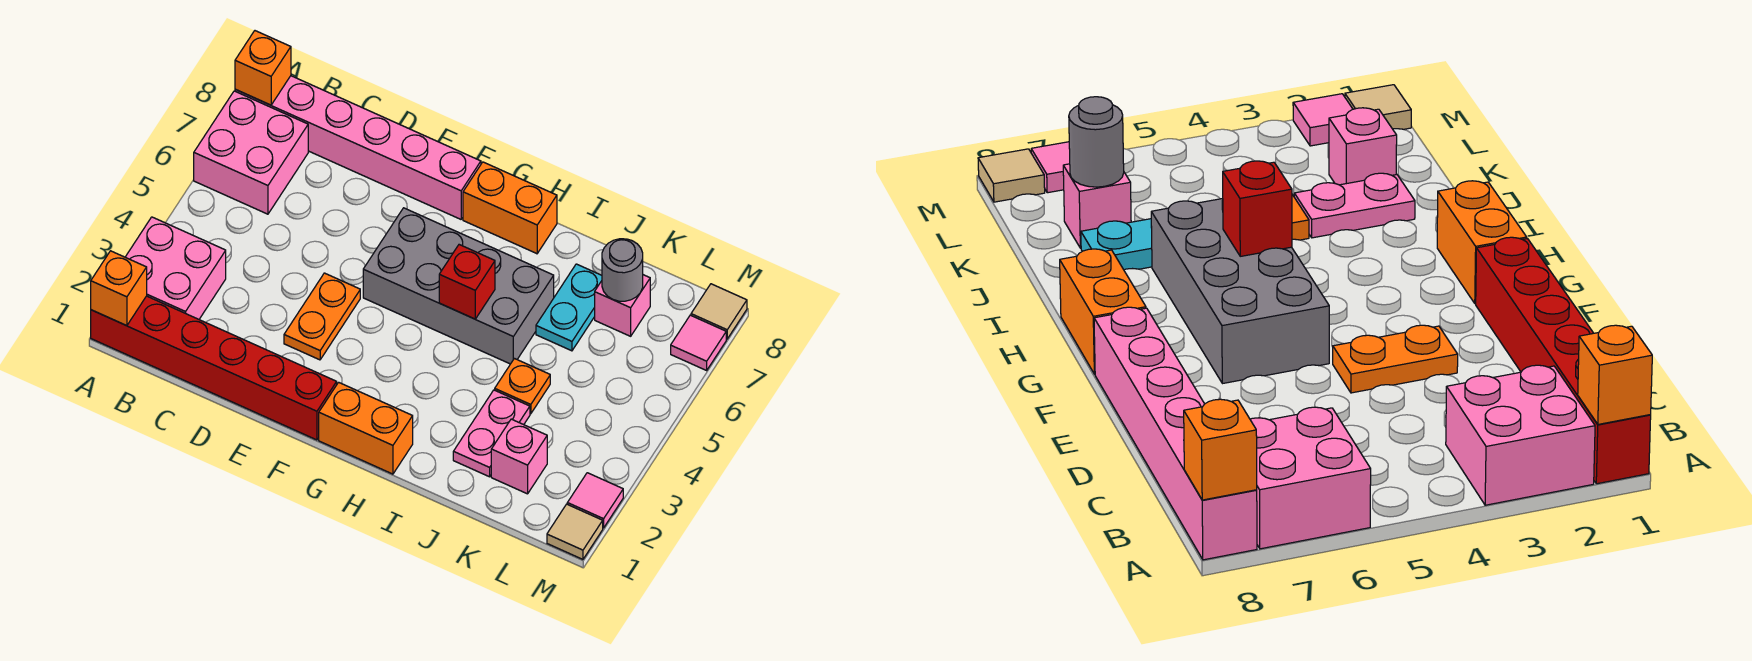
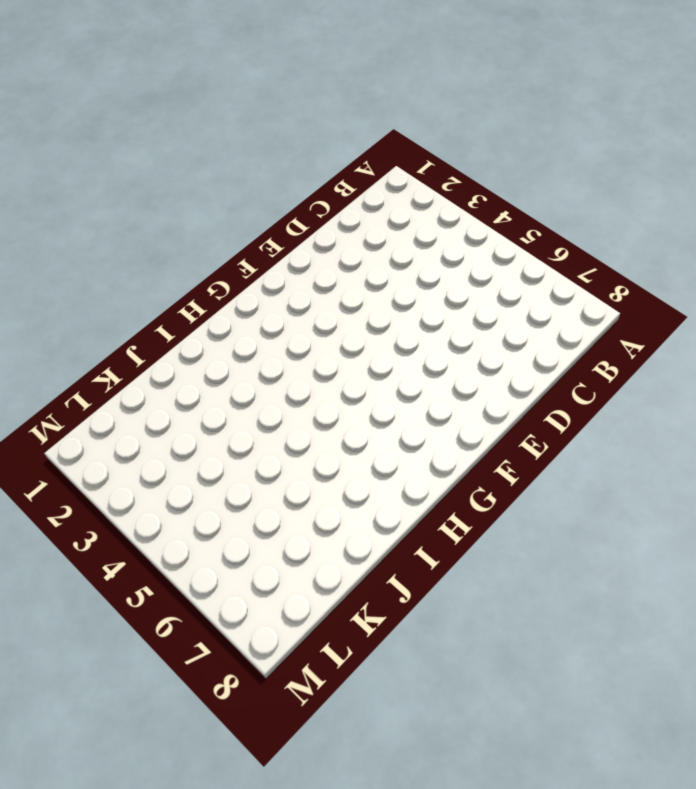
none -> red brick A1:F1 level 1
none -> pink brick A2:B3 level 1
none -> pink brick A6:B7 level 1

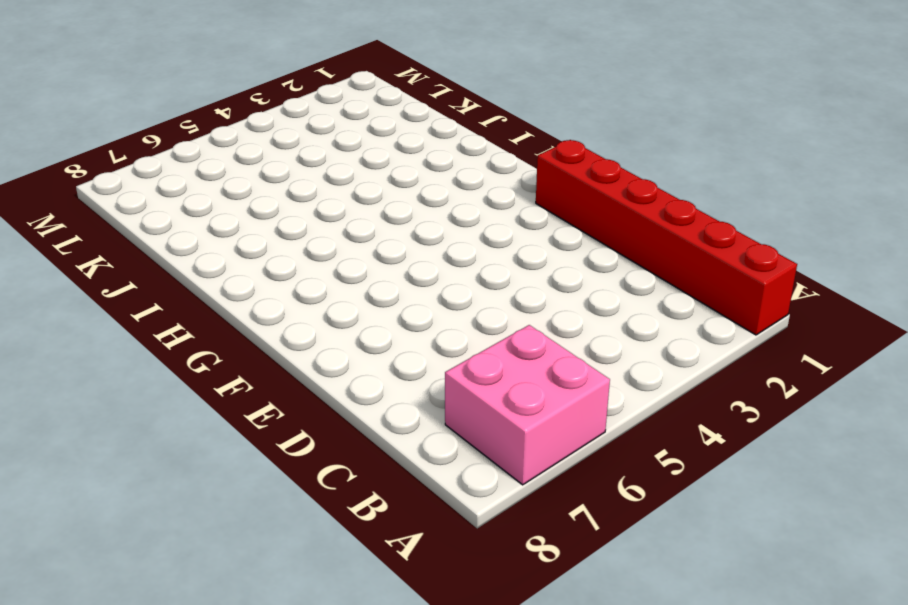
none -> pink brick A2:B3 level 1
none -> pink brick A8:F8 level 1
none -> orange plate E3:E4 level 1

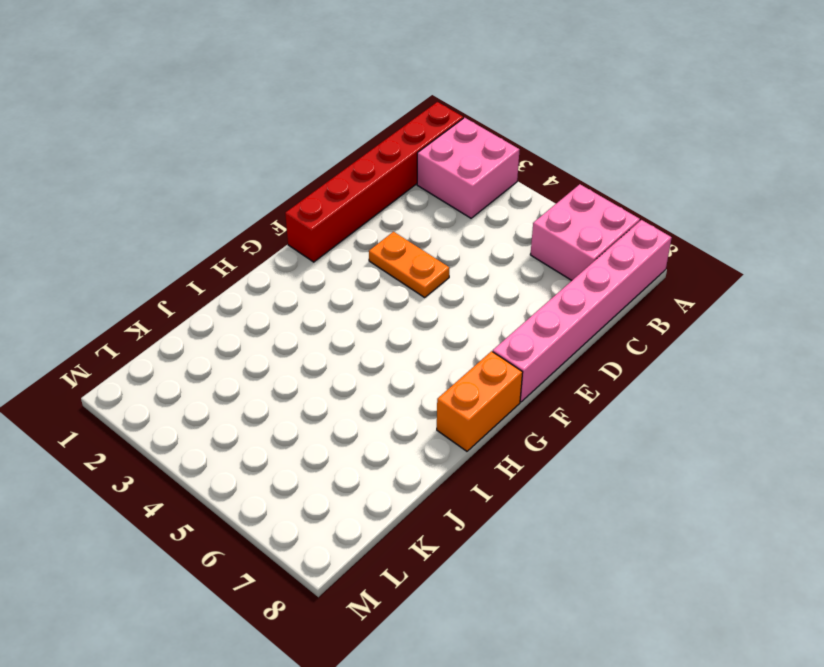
none -> grey brick F5:I6 level 1
none -> orange brick G1:H1 level 1
none -> pink plate J2:J3 level 1

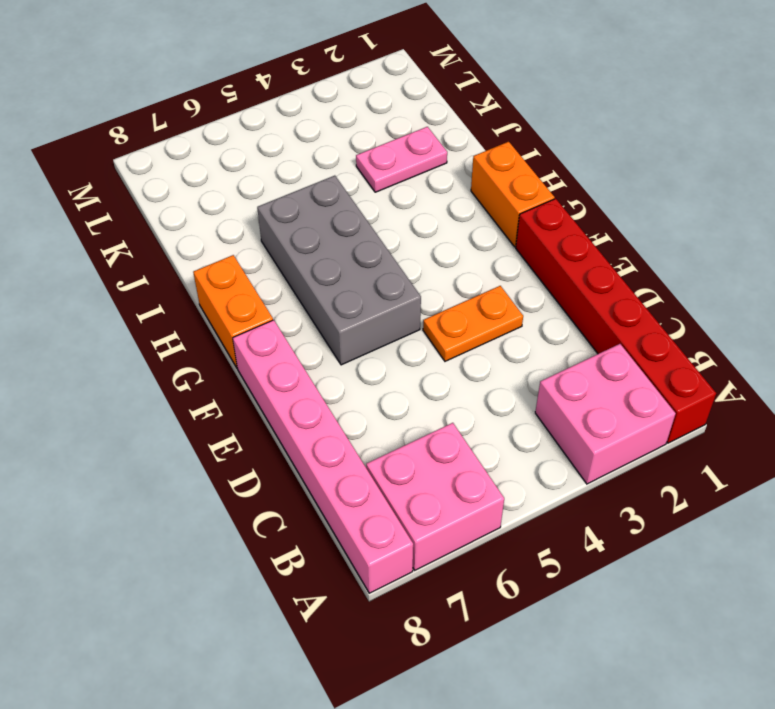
none -> orange plate J4 level 1
none -> cyan plate J6:J7 level 1
none -> pink brick K2 level 1

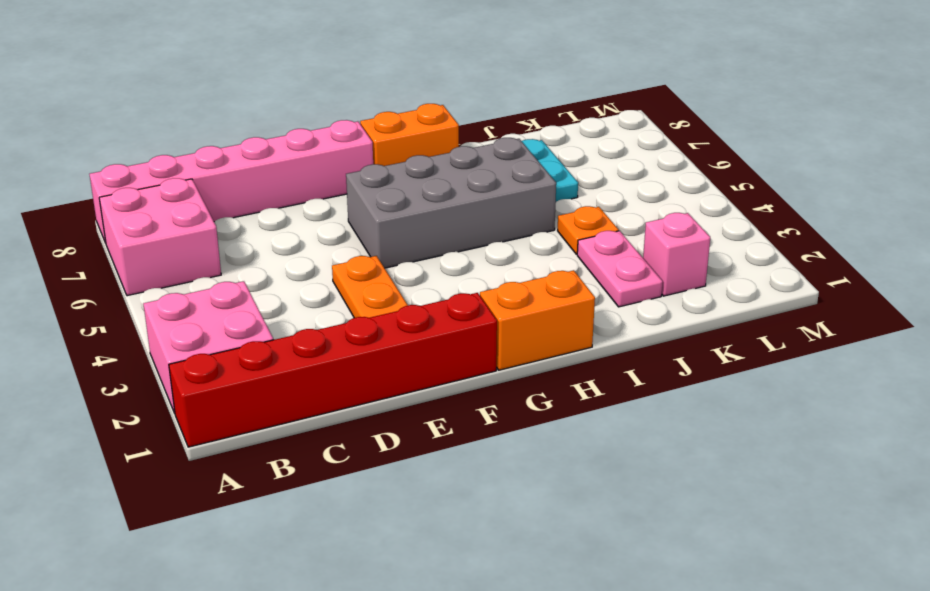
none -> pink brick K7 level 1
none -> tan tile M1 level 1
none -> pink tile M2 level 1

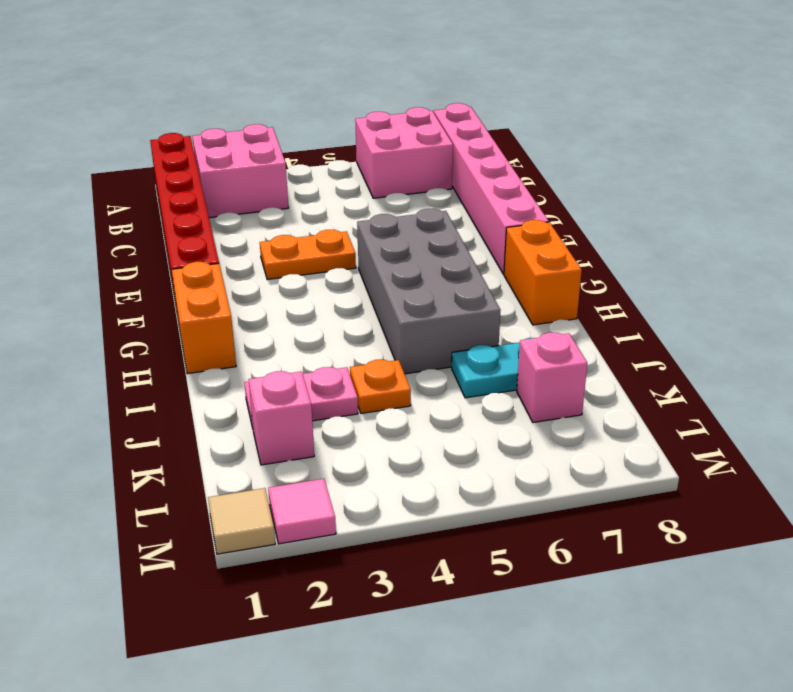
none -> pink tile M7 level 1
none -> tan tile M8 level 1
none -> orange brick A1 level 2

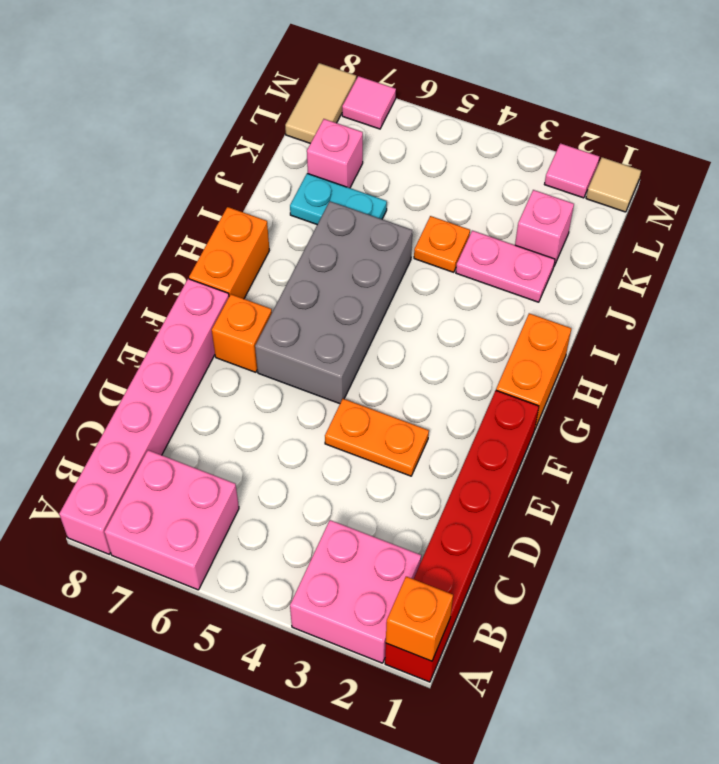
orange brick F7 level 1 -> orange brick A8 level 2
tan tile L8:M8 level 1 -> tan tile M8 level 1
none -> red brick H5 level 2
none -> grey round brick K7 level 2

